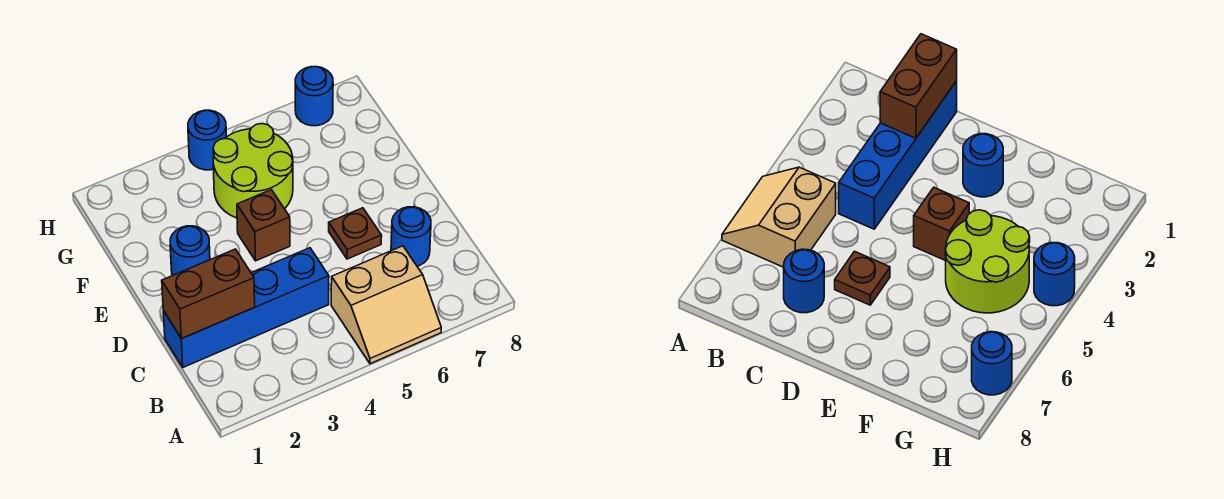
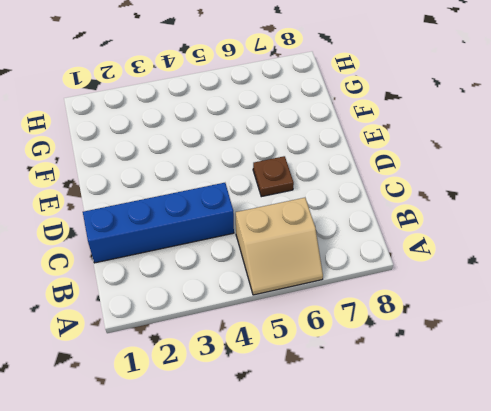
none -> blue round brick C7 level 1
none -> blue round brick E2 level 1

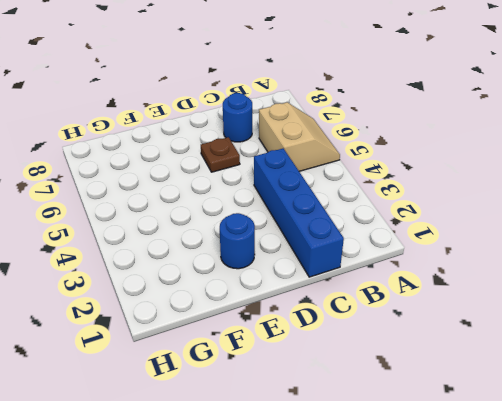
none -> brown brick E4 level 1
none -> lime round brick F4:G5 level 1

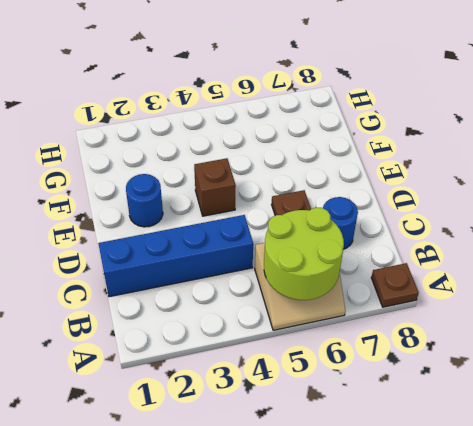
lime round brick A5:B6 level 2 -> lime round brick F4:G5 level 1
brown plate A8 level 1 -> none
none -> blue round brick H4 level 1
none -> blue round brick H7 level 1

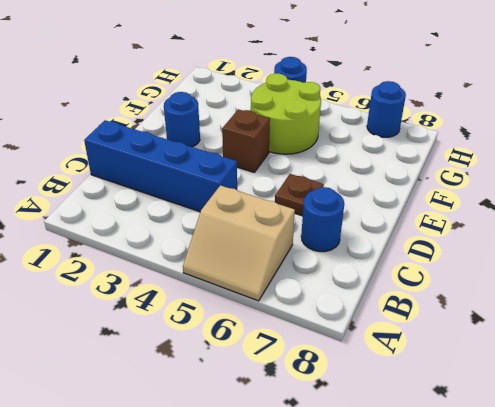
none -> brown brick C1:C2 level 2

